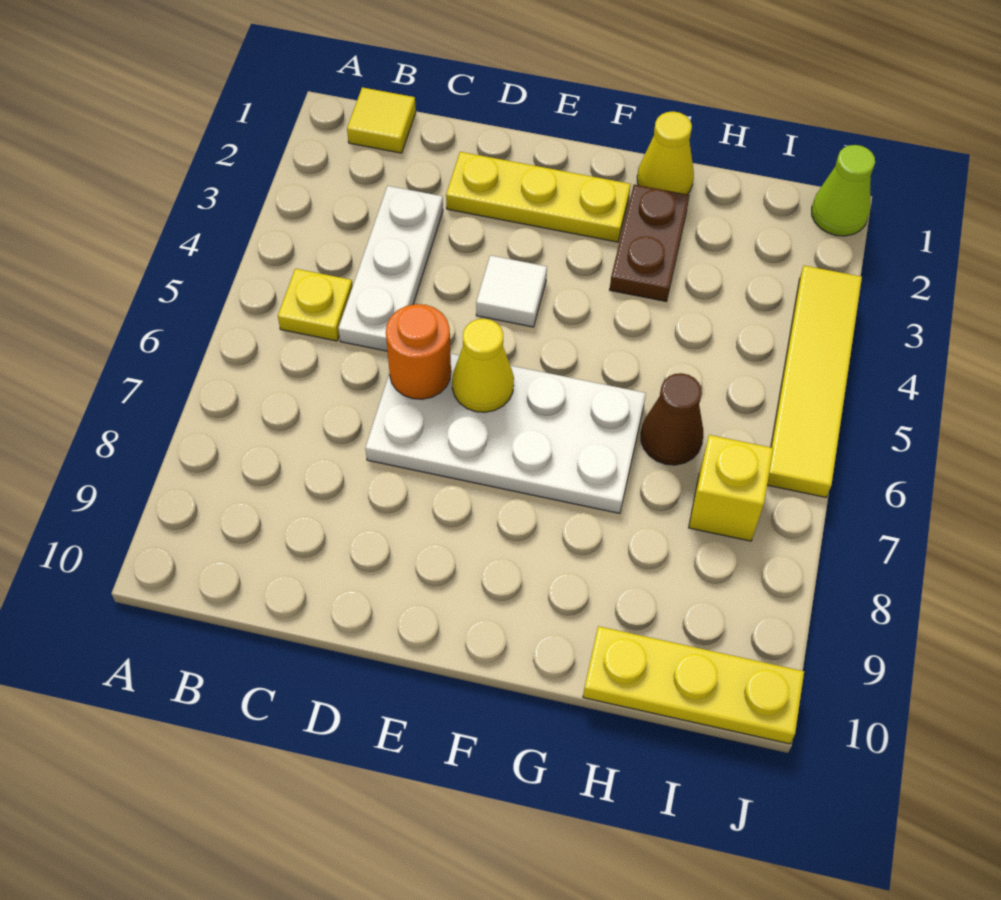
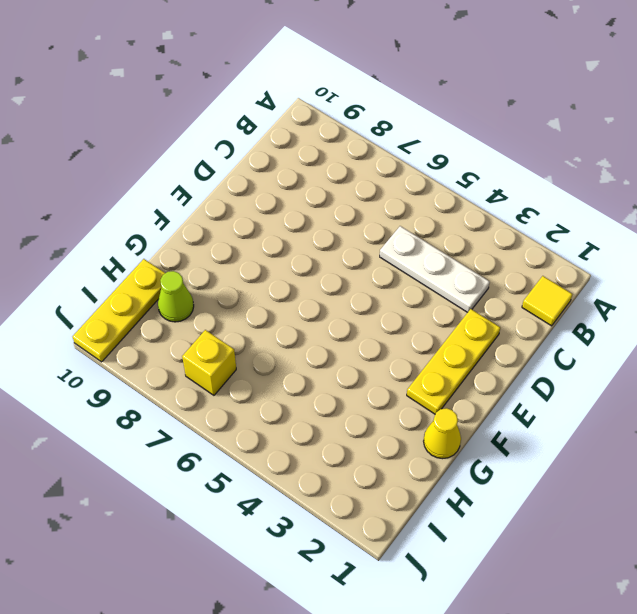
lime cone H9 level 1 -> lime cone J1 level 1
none -> yellow plate B5 level 1
none -> white plate D6:G7 level 1
none -> white tile E4 level 1

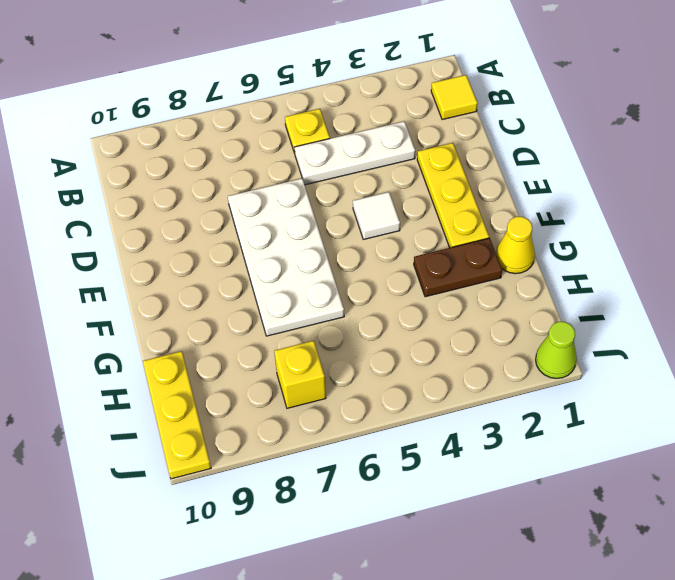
none -> brown cone H6 level 1
none -> yellow tile J3:J6 level 1
none -> orange round brick D6 level 2

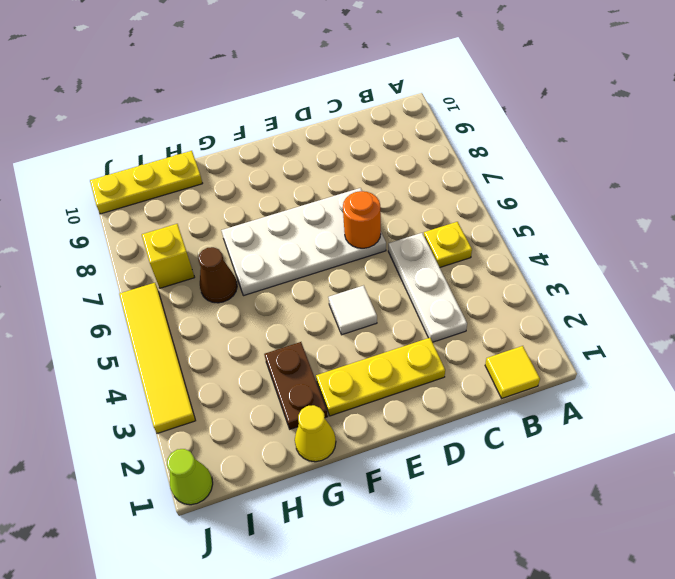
none -> yellow cone E6 level 2

